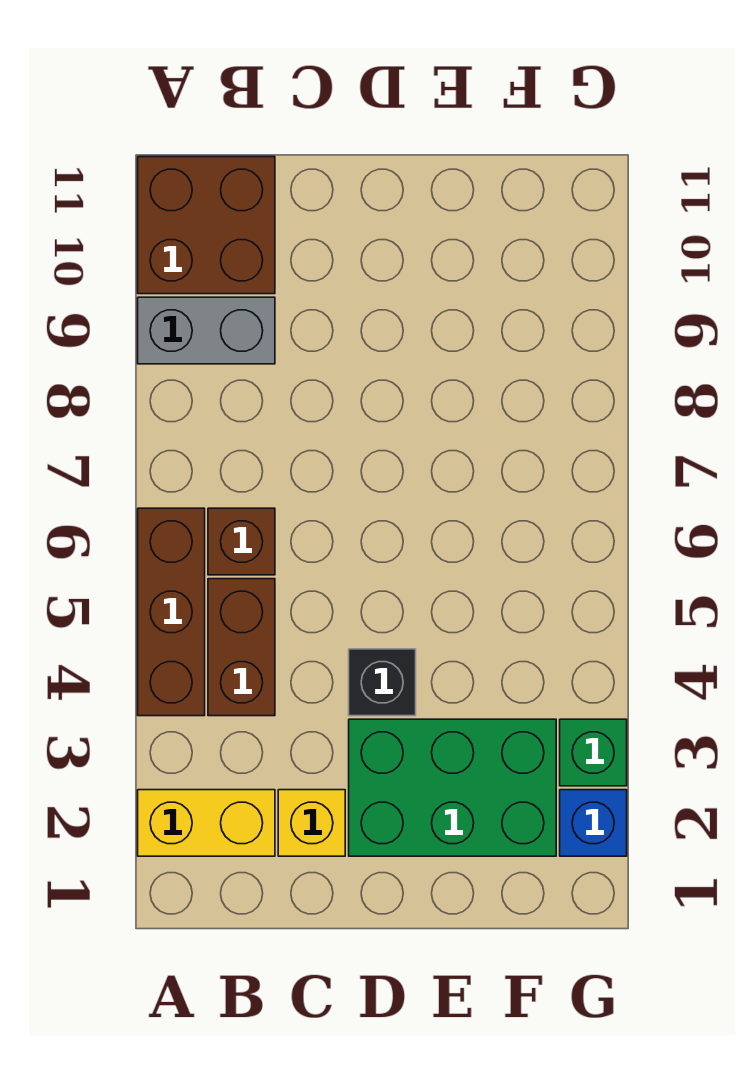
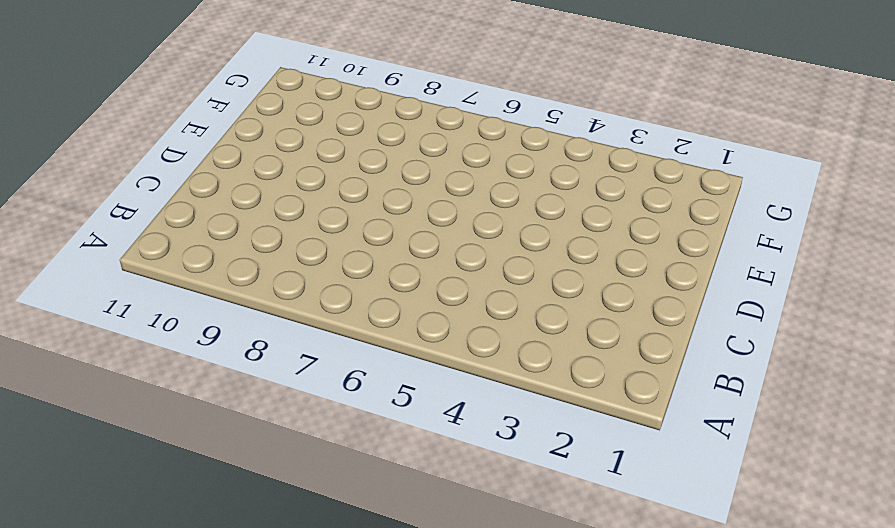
none -> yellow brick A2:B2 level 1
none -> brown brick A4:A6 level 1

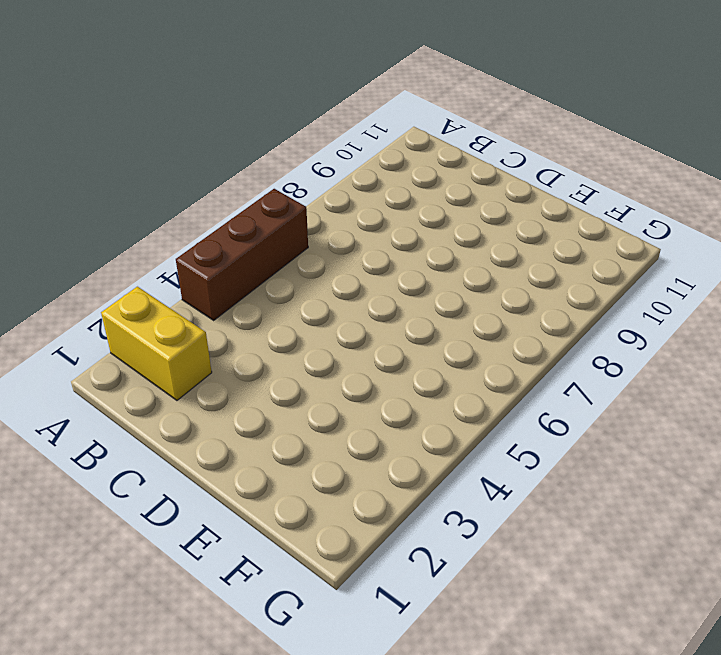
none -> grey brick A9:B9 level 1
none -> brown brick A10:B11 level 1

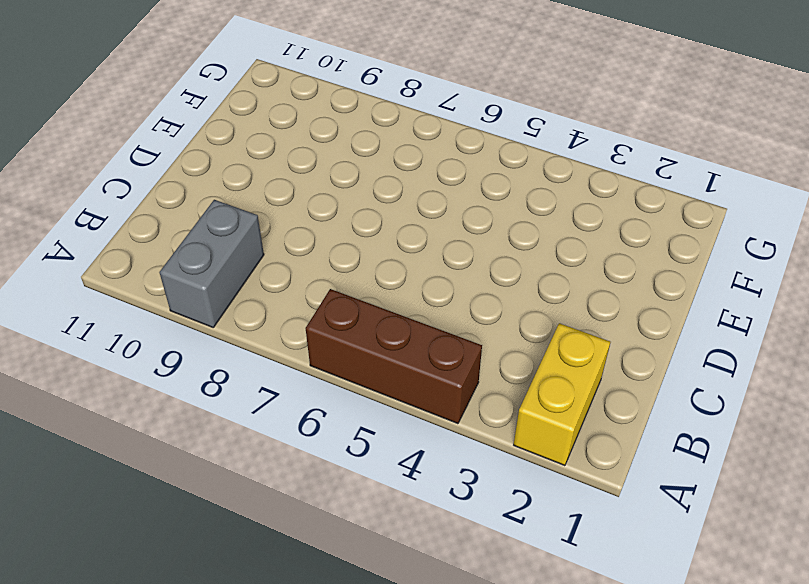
none -> brown brick A10:B11 level 1
none -> brown brick B4:B5 level 1

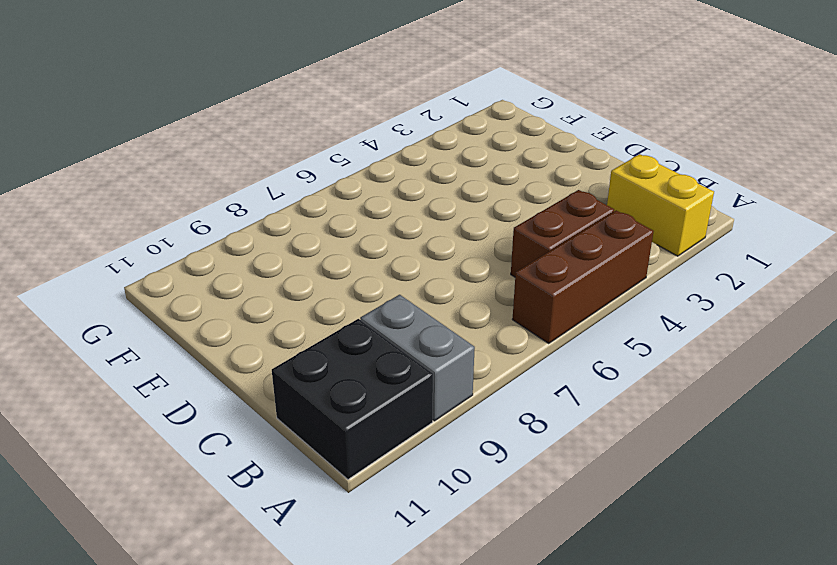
black brick A10:B11 level 1 -> brown brick A10:B11 level 1
none -> brown brick B6 level 1
none -> yellow brick C2 level 1

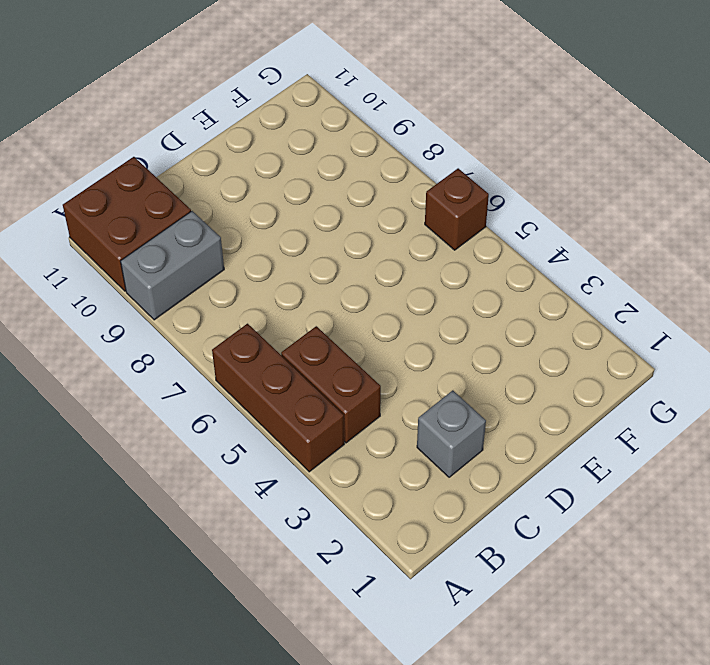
grey brick C2 level 1 -> yellow brick C2 level 1
brown brick G6 level 1 -> brown brick B6 level 1
none -> yellow brick A2:B2 level 1
none -> green brick D2:F3 level 1

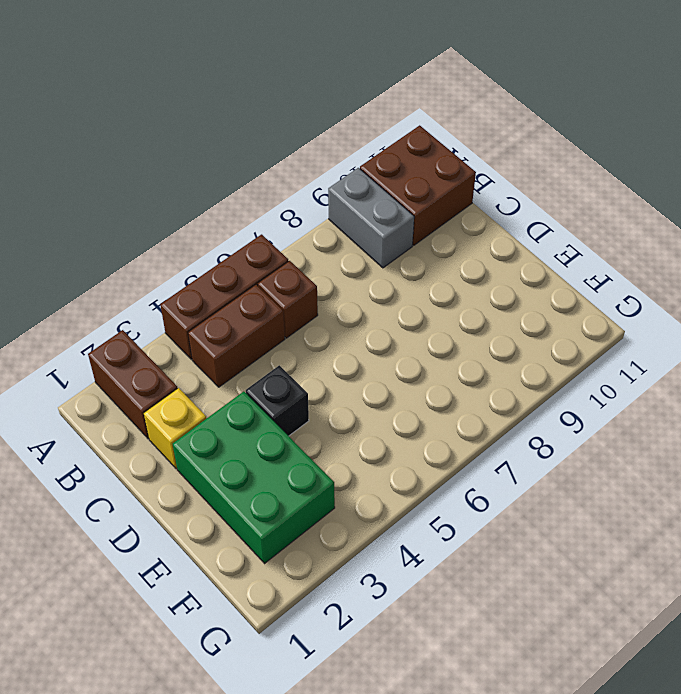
brown brick A2:B2 level 1 -> yellow brick A2:B2 level 1
none -> blue brick G2 level 1
none -> green brick G3 level 1

